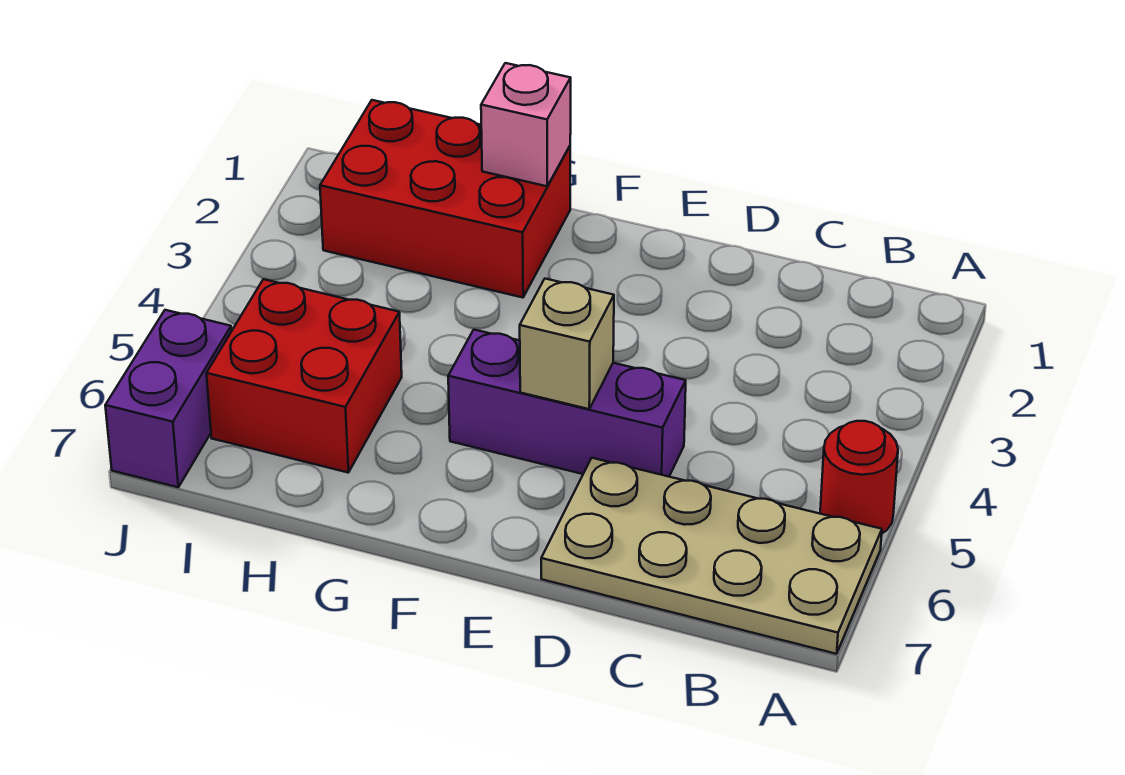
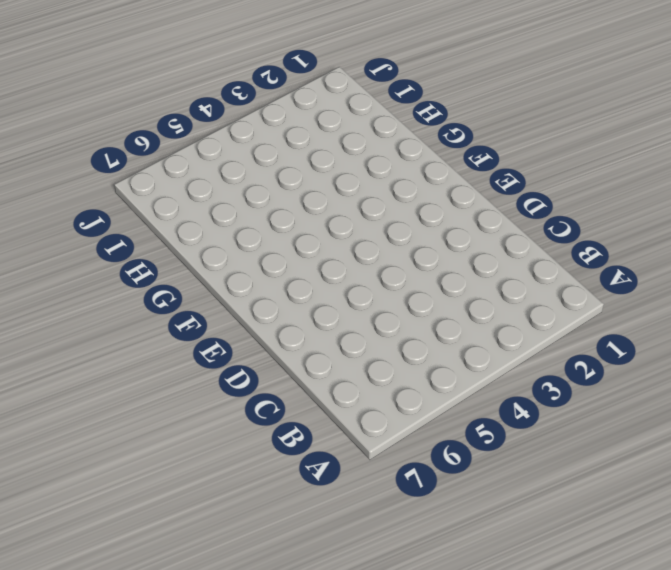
none -> red round brick A5 level 1
none -> tan plate A6:D7 level 1

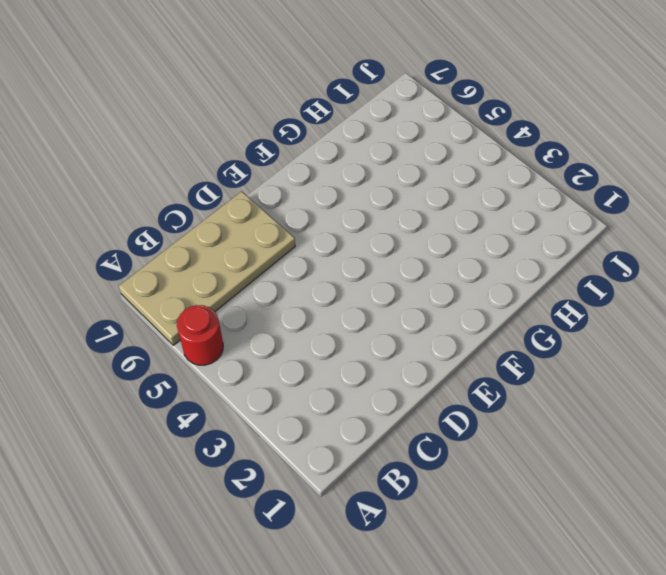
none -> purple brick D5:F5 level 1
none -> red brick G1:I2 level 1

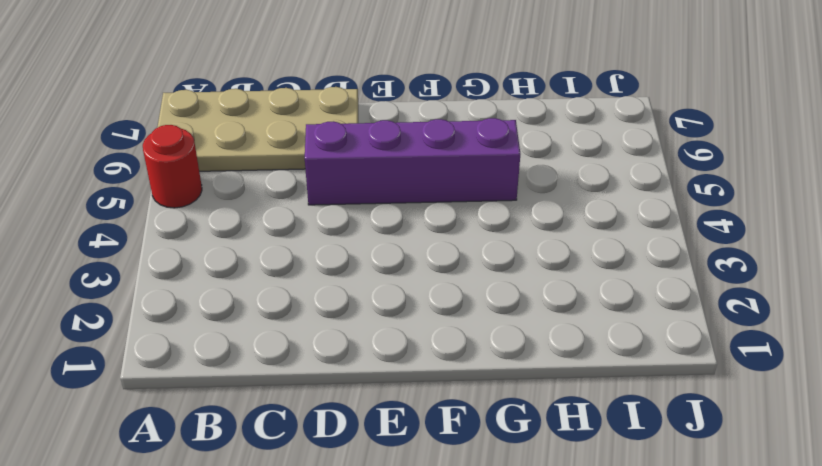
purple brick D5:G5 level 1 -> purple brick D5:F5 level 1
none -> red brick G1:I2 level 1
none -> red brick H5:I6 level 1

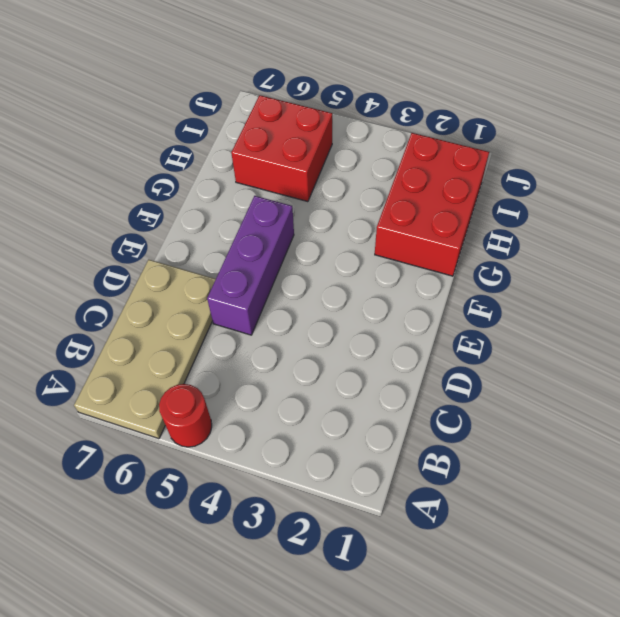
none -> purple brick J6:J7 level 1
none -> tan brick E5 level 2

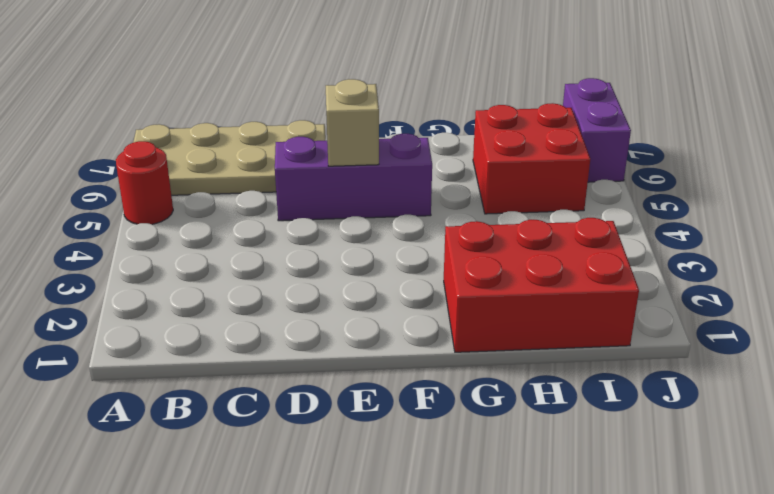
none -> pink brick G1 level 2

